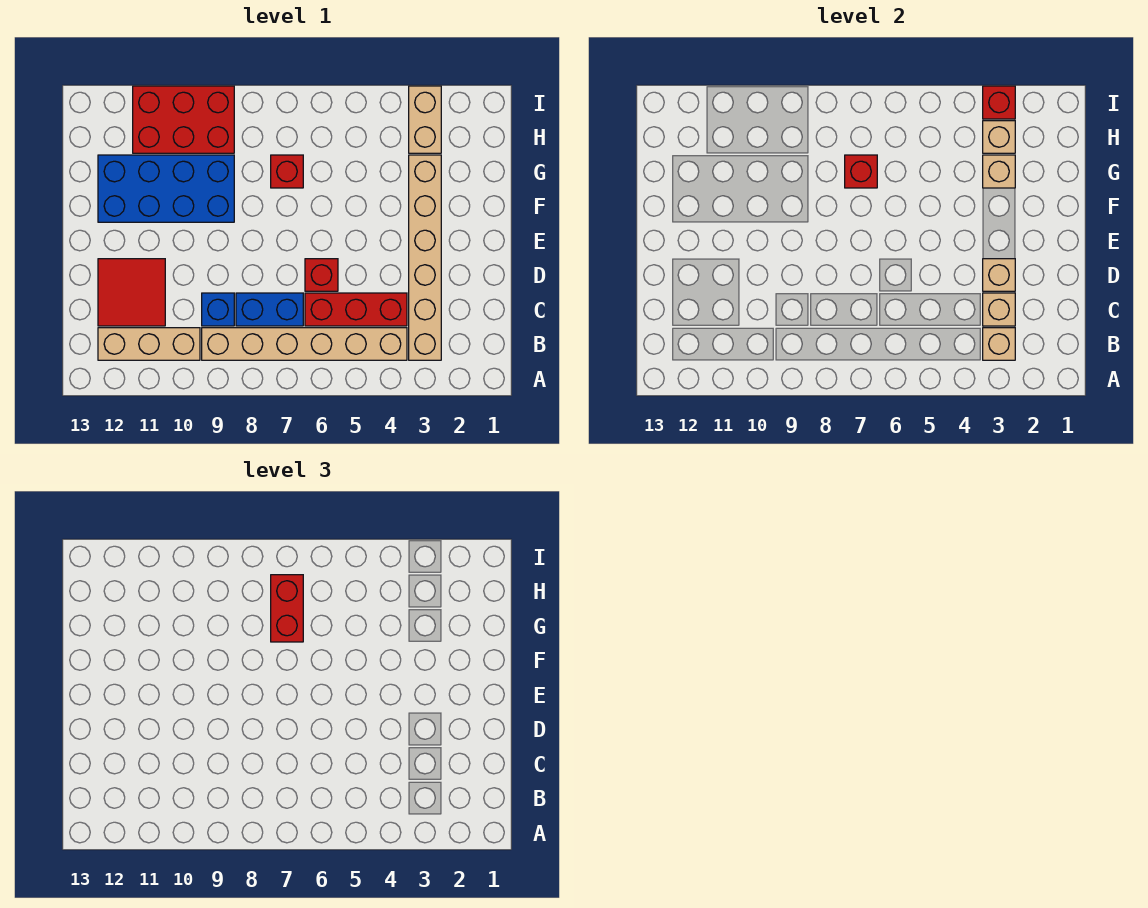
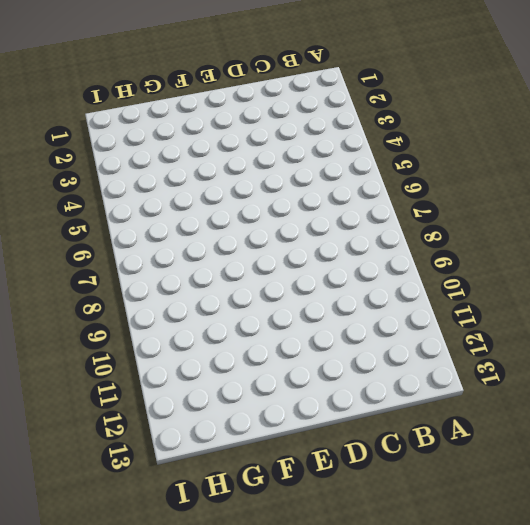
none -> tan brick B3:G3 level 1
none -> tan brick B4:B9 level 1
none -> tan brick B10:B12 level 1

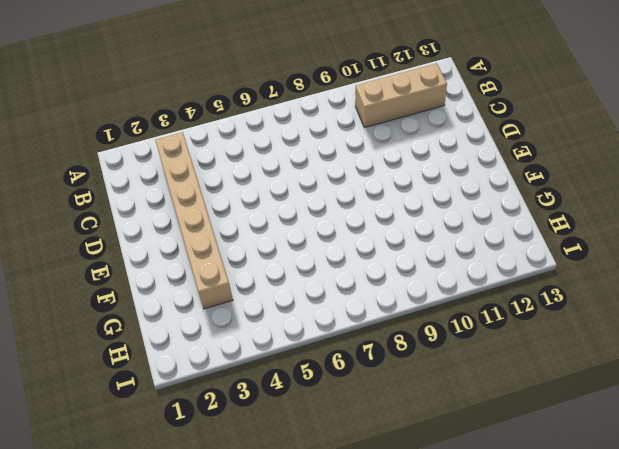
none -> tan brick B4:B9 level 1
none -> red brick C4:C6 level 1
none -> blue brick C7:C8 level 1

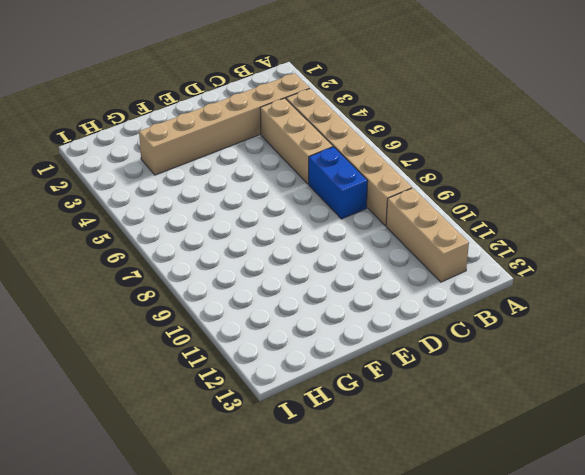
tan brick C4:C6 level 1 -> red brick C4:C6 level 1
none -> blue brick C9 level 1
none -> red tile C11:D12 level 1
none -> red brick D6 level 1

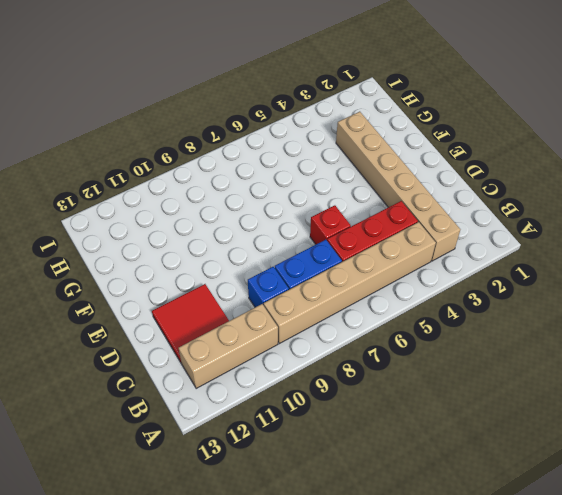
none -> blue brick F9:G12 level 1
none -> red brick G7 level 1
none -> tan brick H3:I3 level 1

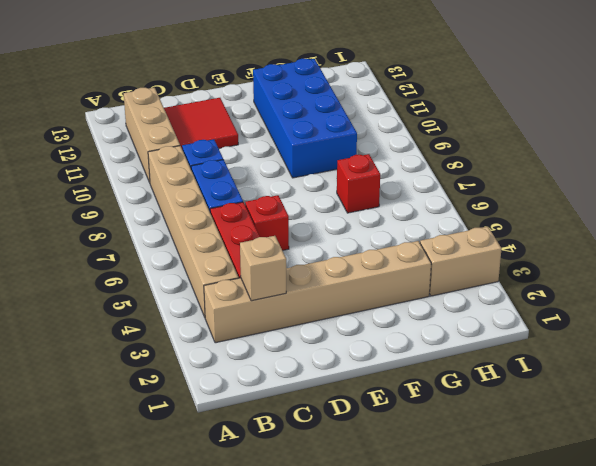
none -> red brick H9:I11 level 1
none -> tan brick B3 level 2
none -> tan brick D3 level 2

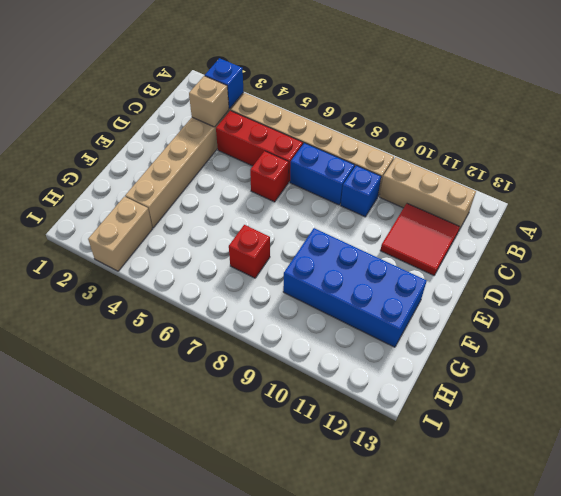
blue brick B3 level 2 -> tan brick B3 level 2
none -> red brick H9:I11 level 1
none -> tan brick D3 level 2
none -> tan brick G3 level 2

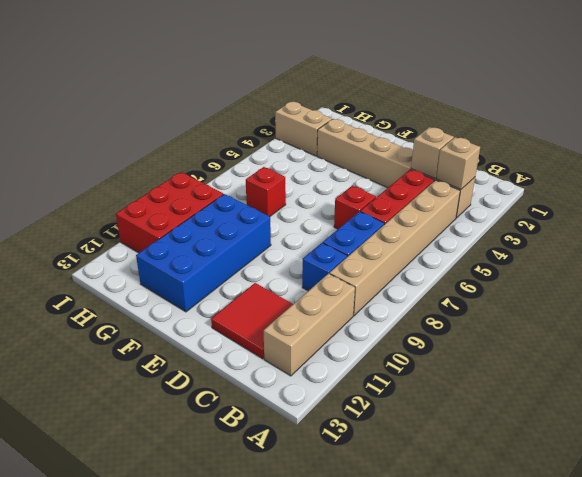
none -> tan brick D3 level 2
none -> tan brick G3 level 2
none -> red brick G7 level 2

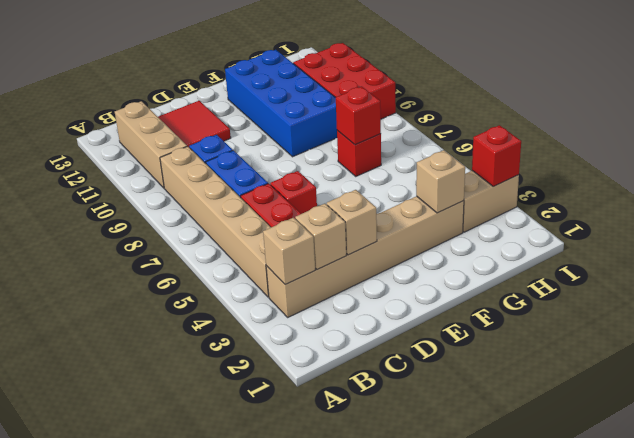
none -> tan brick H3 level 2
none -> red brick G7:H7 level 3

